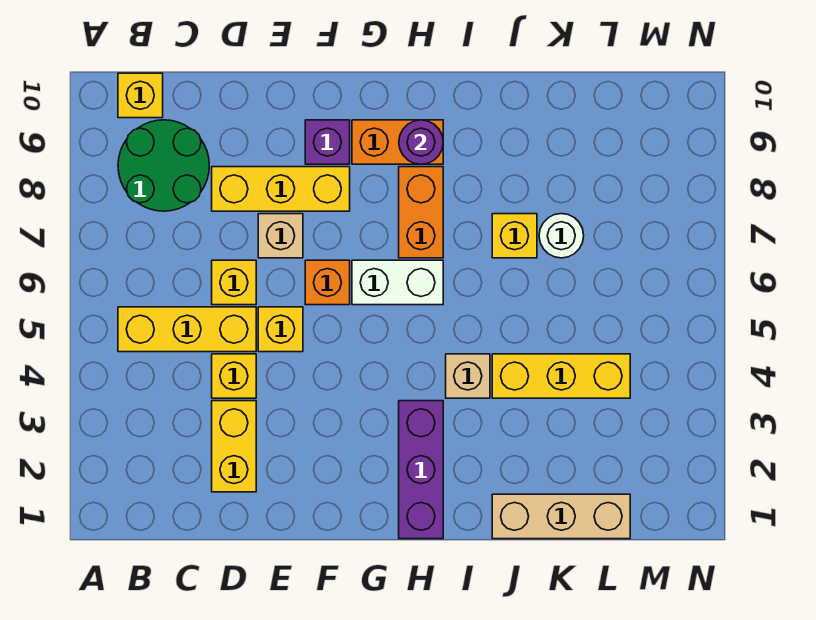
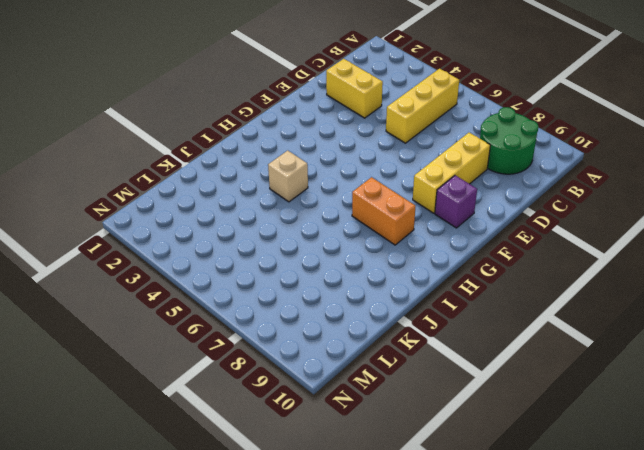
none -> yellow brick B10 level 1
none -> yellow brick D4 level 1
none -> yellow brick D6 level 1

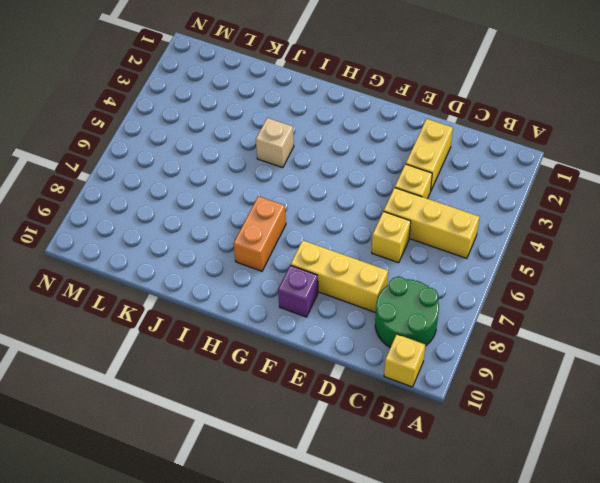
none -> yellow brick E5 level 1
none -> tan brick E7 level 1
none -> orange brick F6 level 1

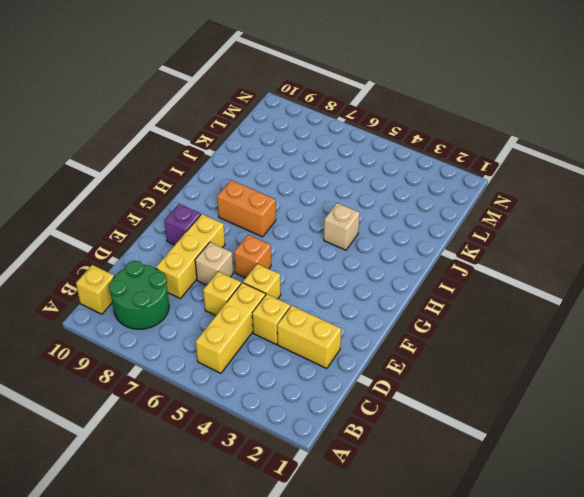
none -> white brick G6:H6 level 1
none -> orange brick G9:H9 level 1
none -> purple brick H1:H3 level 1

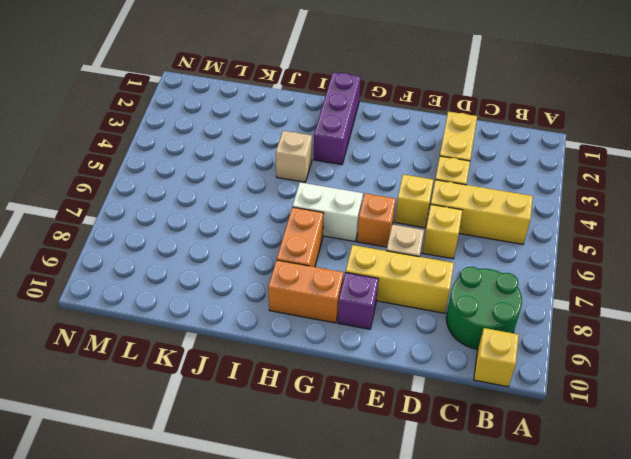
none -> tan brick J1:L1 level 1
none -> yellow brick J4:L4 level 1
none -> yellow brick J7 level 1

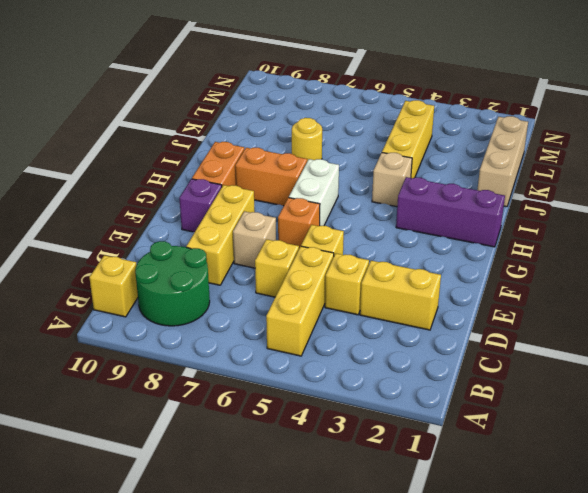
yellow round brick J7 level 1 -> yellow brick J7 level 1
none -> white round brick K7 level 1
none -> purple round brick H9 level 2

